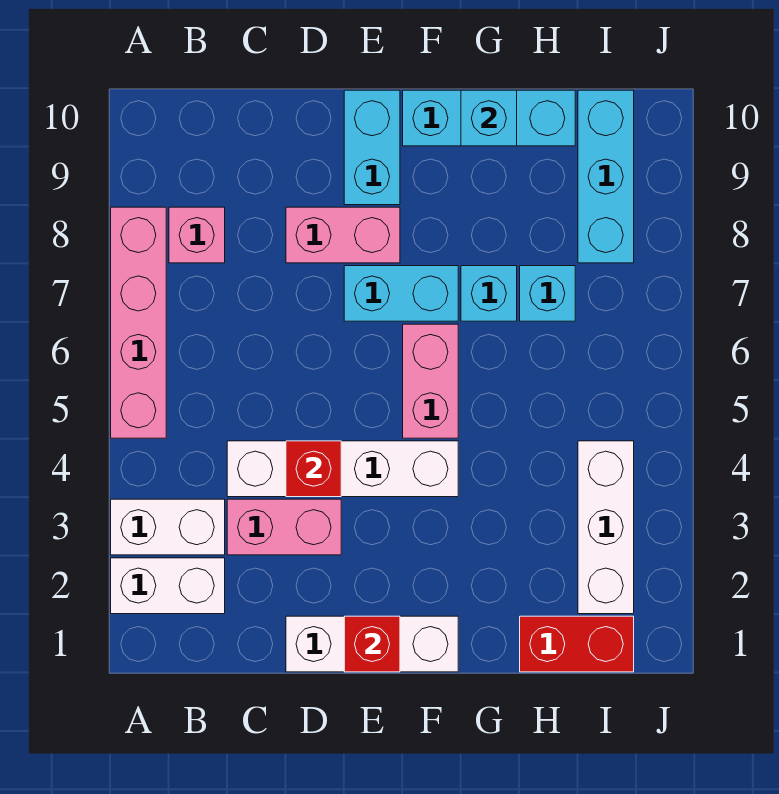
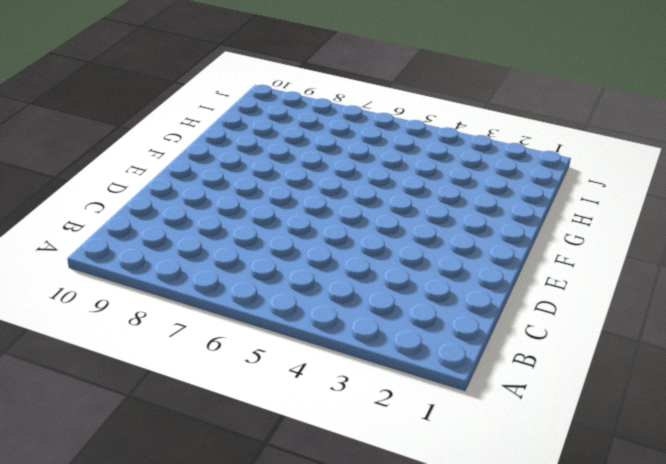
none -> white brick A2:B2 level 1
none -> white brick A3:B3 level 1
none -> pink brick A5:A8 level 1

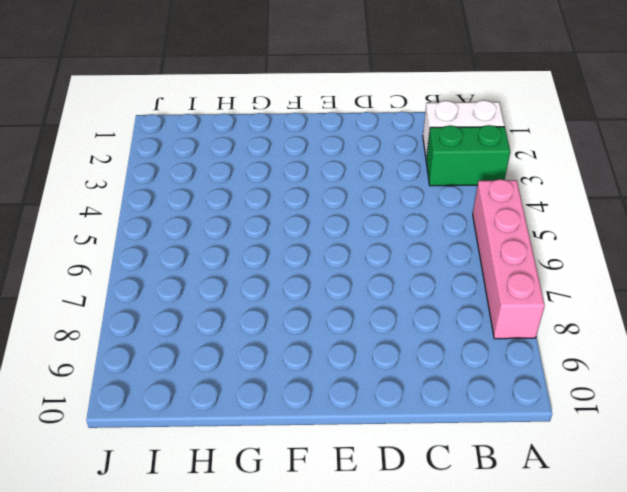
green brick A3:B3 level 1 -> white brick A3:B3 level 1
none -> pink brick B8 level 1
none -> pink brick C3:D3 level 1
none -> white brick C4:F4 level 1

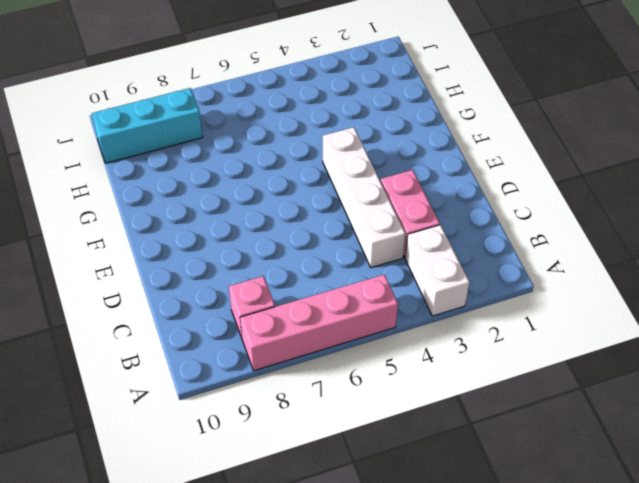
none -> white brick A2:B2 level 1
none -> white brick D1:F1 level 1
none -> pink brick D8:E8 level 1

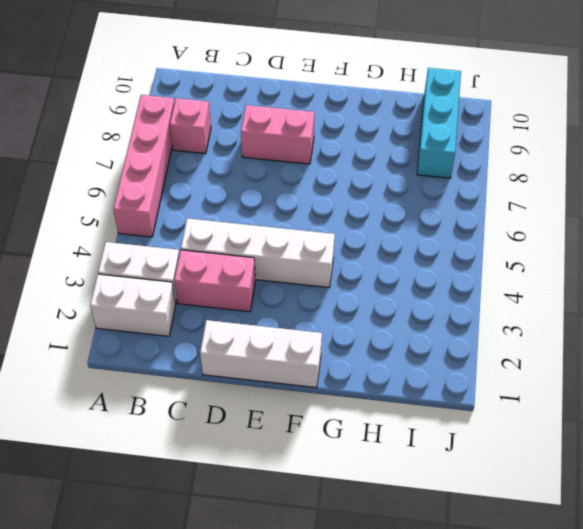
none -> cyan brick E7:F7 level 1
none -> cyan brick E9:E10 level 1
none -> pink brick F5:F6 level 1

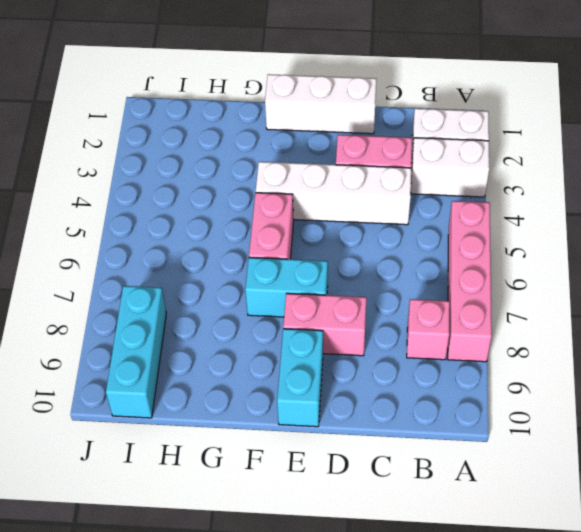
none -> cyan brick F10:H10 level 1
none -> cyan brick G7 level 1
none -> red brick H1:I1 level 1

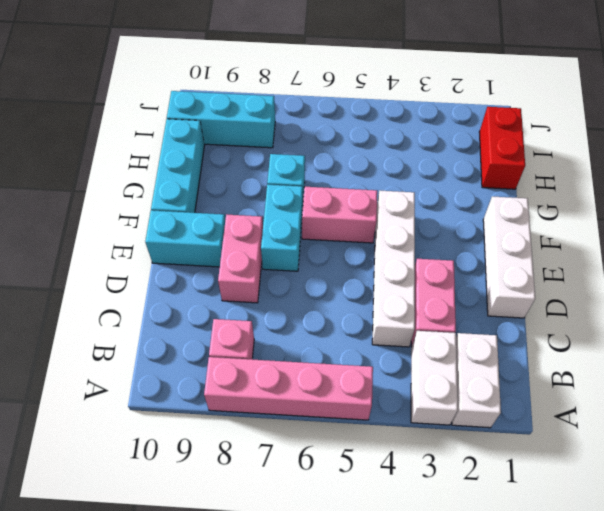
none -> cyan brick H7 level 1
none -> white brick I2:I4 level 1
none -> red brick D4 level 2

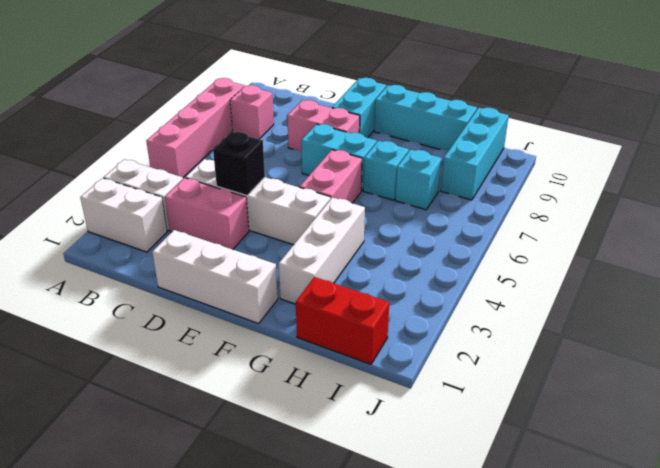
black brick D4 level 2 -> red brick D4 level 2
white brick G2:G4 level 1 -> white brick I2:I4 level 1
none -> red brick E1 level 2
none -> cyan brick G10 level 2

